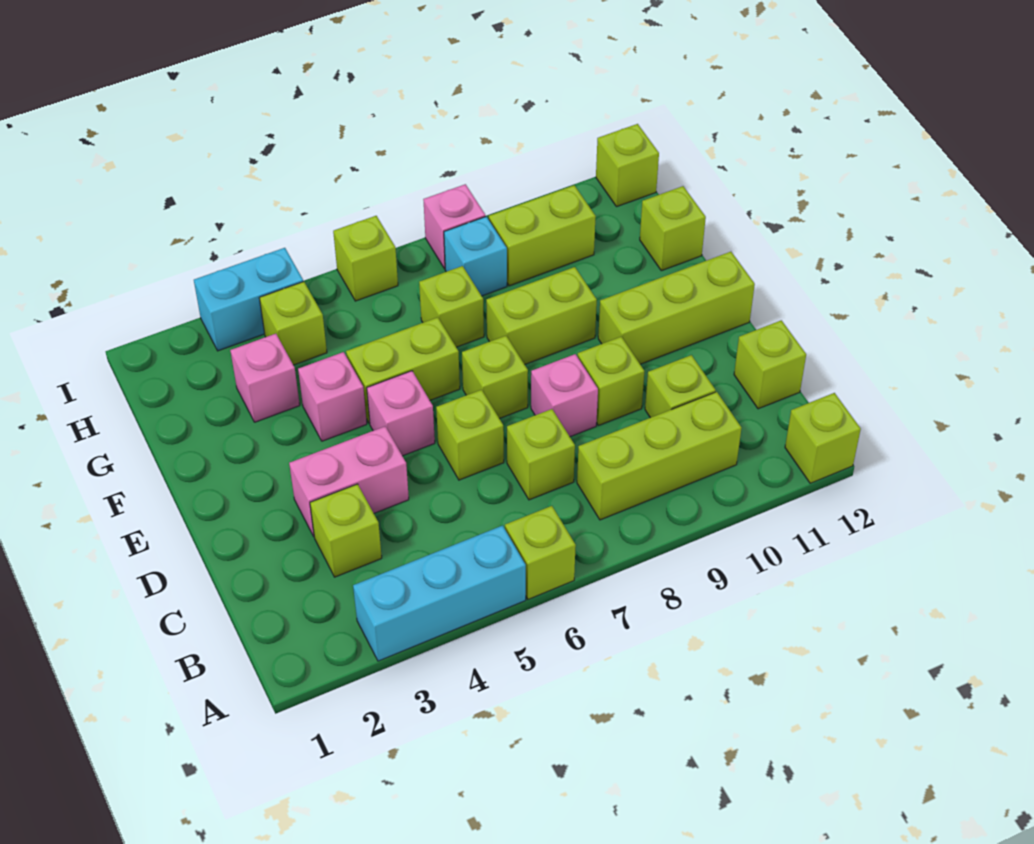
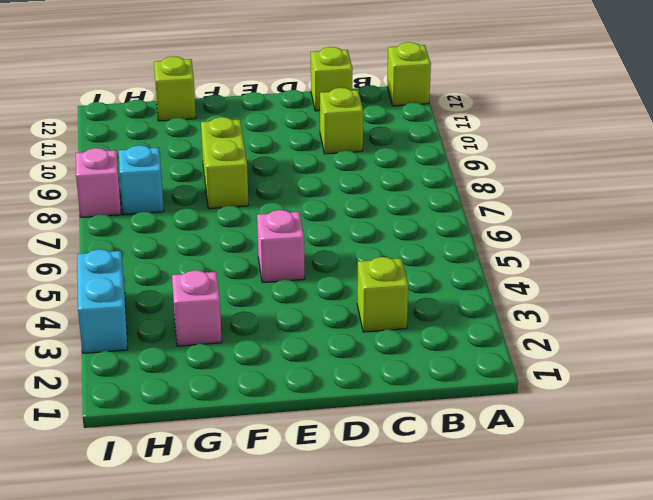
none -> cyan brick A3:A5 level 1
none -> lime brick A6 level 1
none -> lime brick B8:B10 level 1

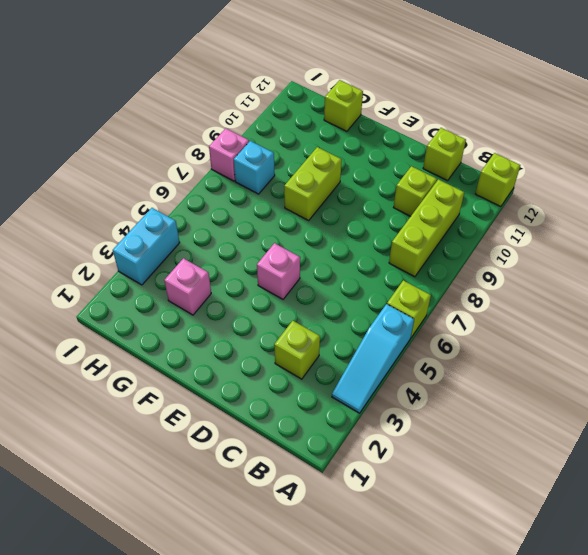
cyan slope A3:A5 level 1 top 5 -> cyan brick A3:A5 level 1
none -> lime brick C7 level 1
none -> pink brick D3:D4 level 1
none -> lime brick D6 level 1

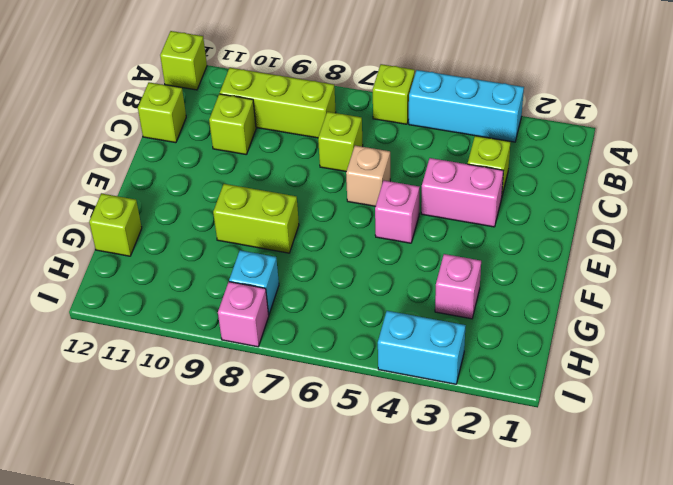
tan brick D6 level 1 -> lime brick D6 level 1
none -> pink brick D8 level 1
none -> lime brick D9 level 1
none -> lime brick E7 level 1

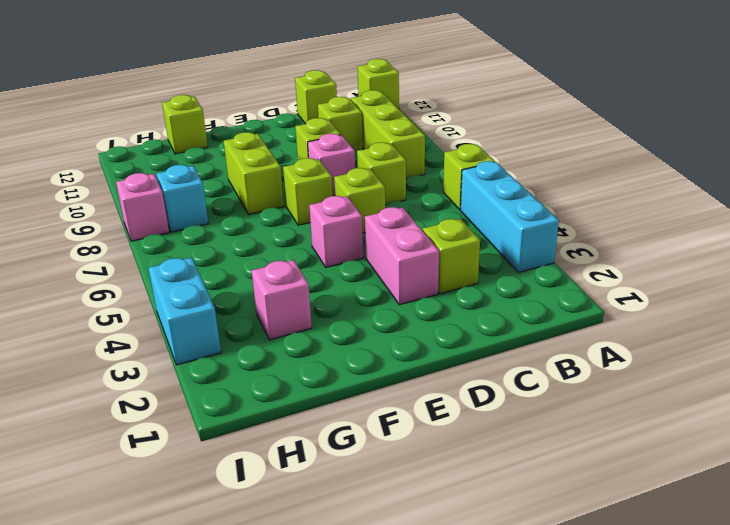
none -> lime brick E10:E12 level 1
none -> pink brick F4 level 1
none -> lime brick F5:F6 level 1

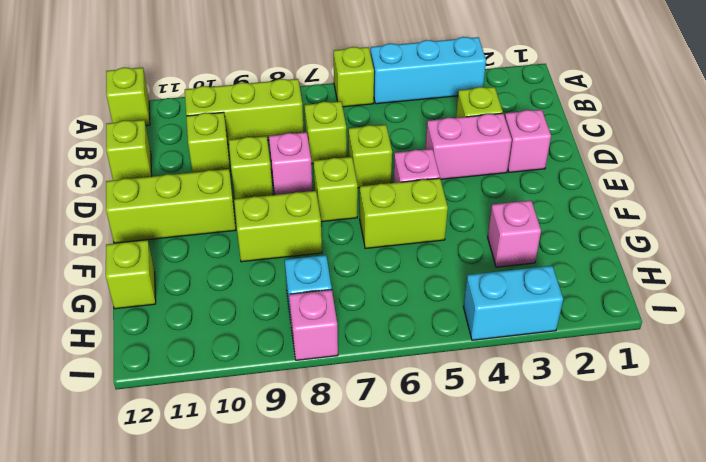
pink brick D2 level 1 -> pink brick F4 level 1
none -> lime brick G7 level 1
none -> lime brick H4 level 1
none -> lime brick H9:H10 level 1

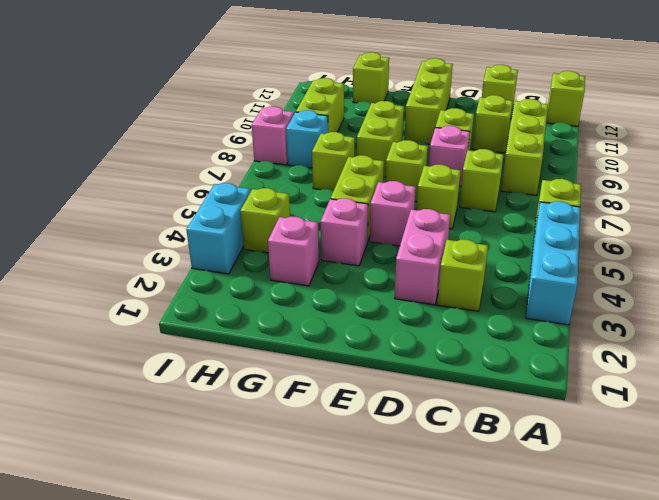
none -> lime brick I6 level 1
none -> lime brick I12 level 1

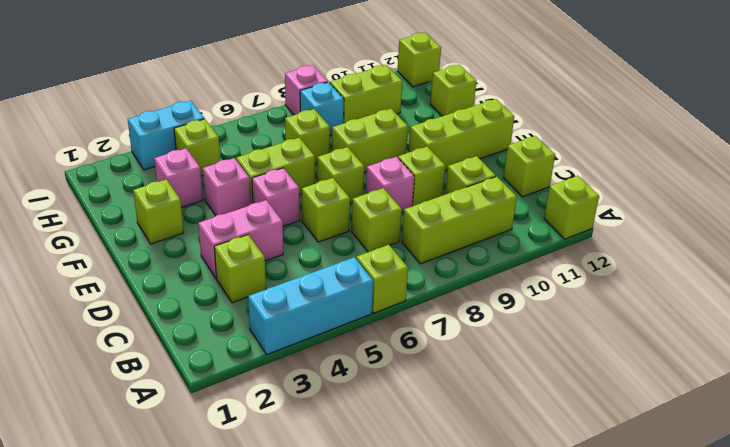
lime brick F2 level 1 -> lime brick I6 level 1

